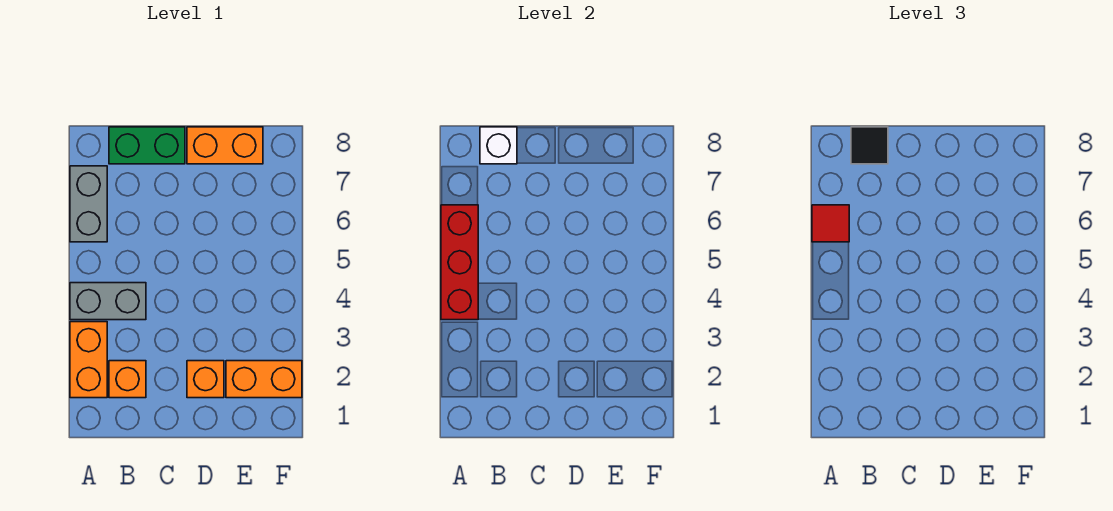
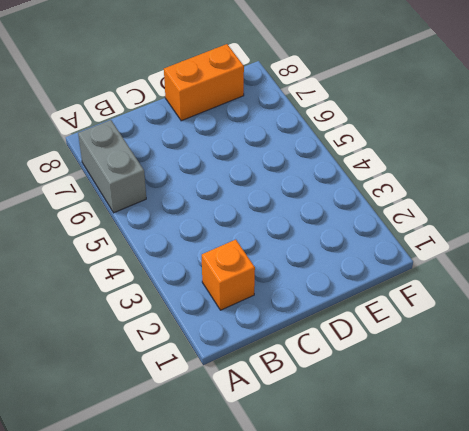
none -> orange brick A2:A3 level 1
none -> grey brick A4:B4 level 1
none -> green brick B8:C8 level 1

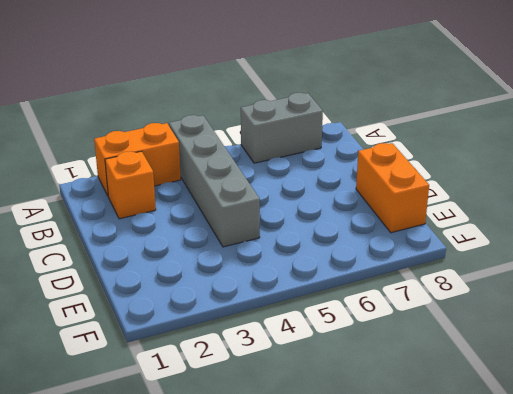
grey brick A4:D4 level 1 -> grey brick A4:B4 level 1
none -> green brick B8:C8 level 1
none -> orange brick D2 level 1
none -> orange brick E2:F2 level 1

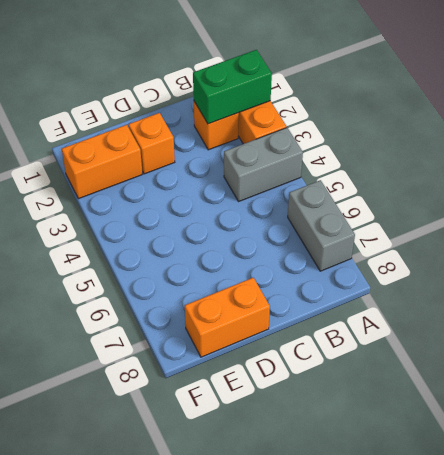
green brick A2:B2 level 2 -> green brick B8:C8 level 1
none -> red brick A4:A6 level 2
none -> white brick B8 level 2
none -> red tile A6 level 3

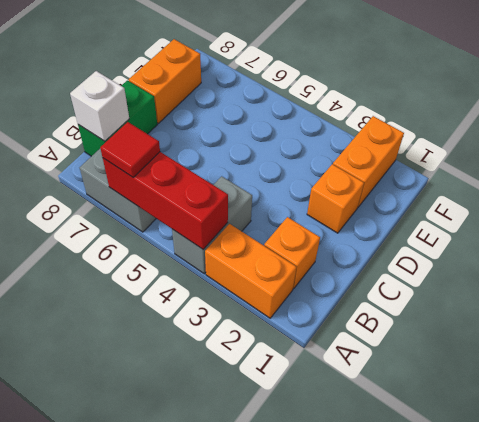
none -> black tile B8 level 3

